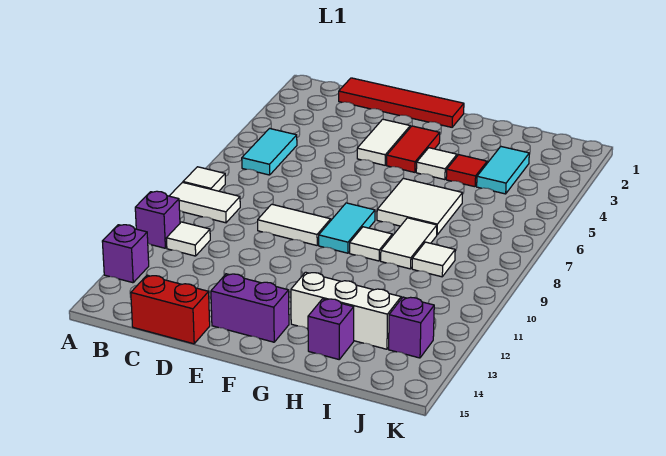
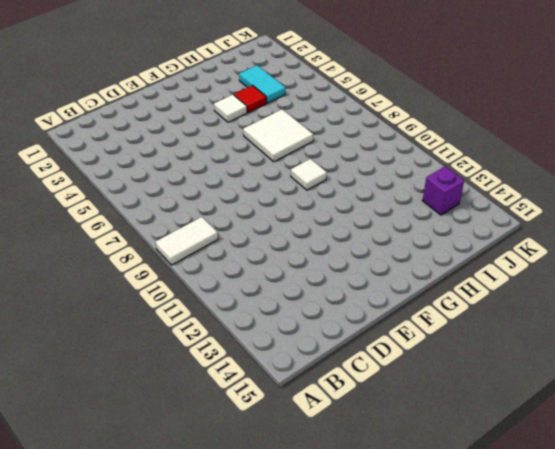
none -> white tile A8 level 1
none -> purple brick A11 level 1
none -> purple brick A13 level 1

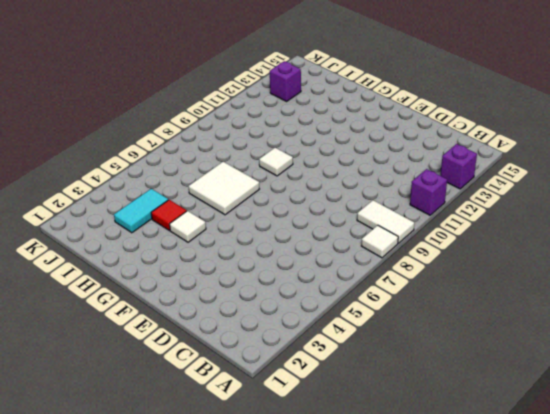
none -> cyan tile B5:B6 level 1
none -> white tile B11 level 1
none -> red tile C1:F1 level 1

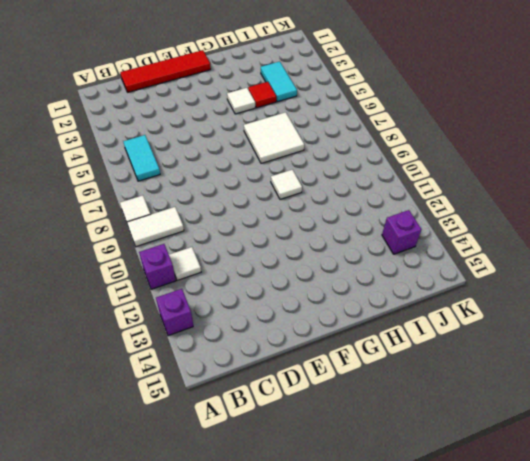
none -> red brick C15:D15 level 1
none -> white tile D9:E9 level 1
none -> white tile E3:E4 level 1

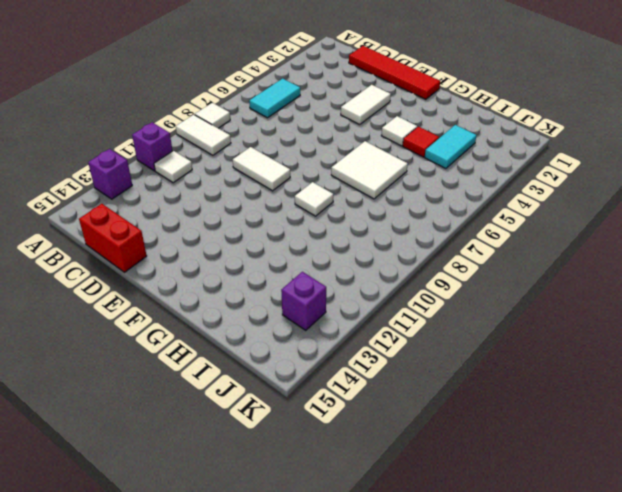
none -> purple brick E14:F14 level 1
none -> red tile F3:F4 level 1
none -> cyan tile F8:F9 level 1

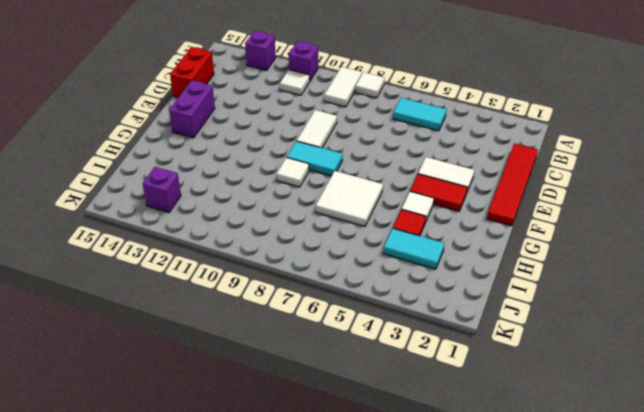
none -> white brick G13:I13 level 1
none -> white tile H8:H9 level 1
none -> purple brick H14 level 1

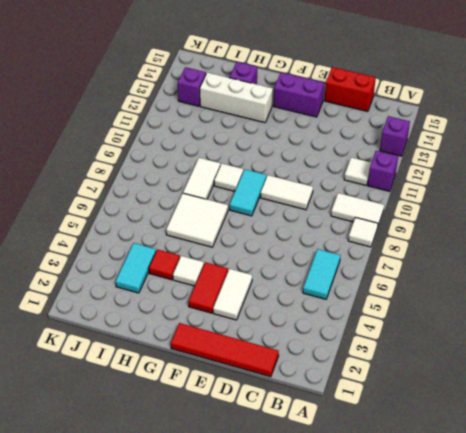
none -> white tile I9 level 1

